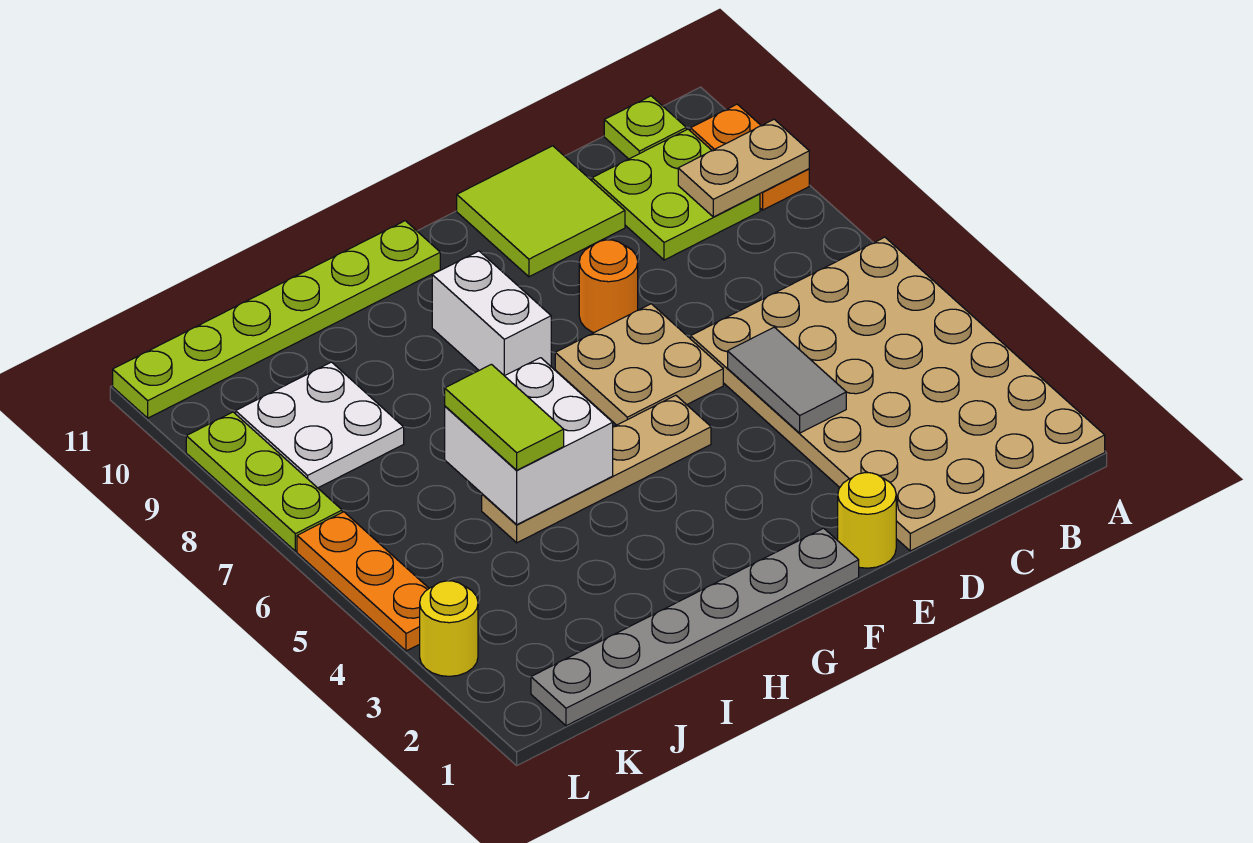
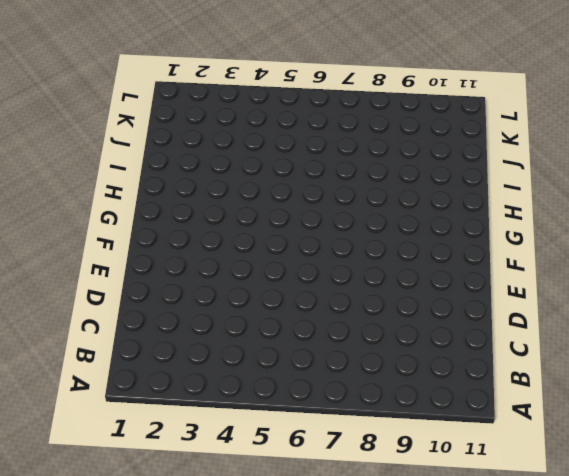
none -> tan plate A1:D6 level 1
none -> orange plate A9:A10 level 1
none -> lime plate B9:C10 level 1

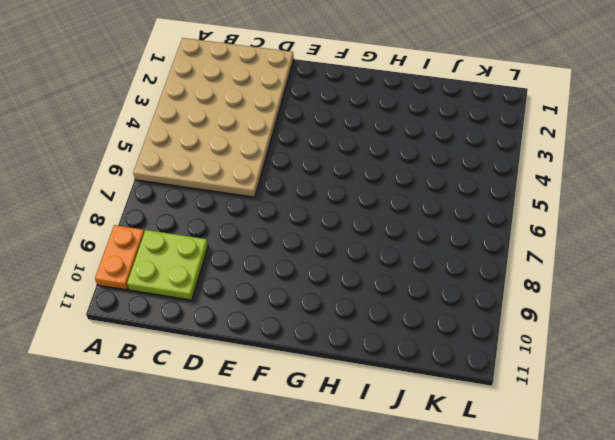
none -> lime plate B11 level 1
none -> lime tile D10:E11 level 1
none -> yellow round brick E1 level 1

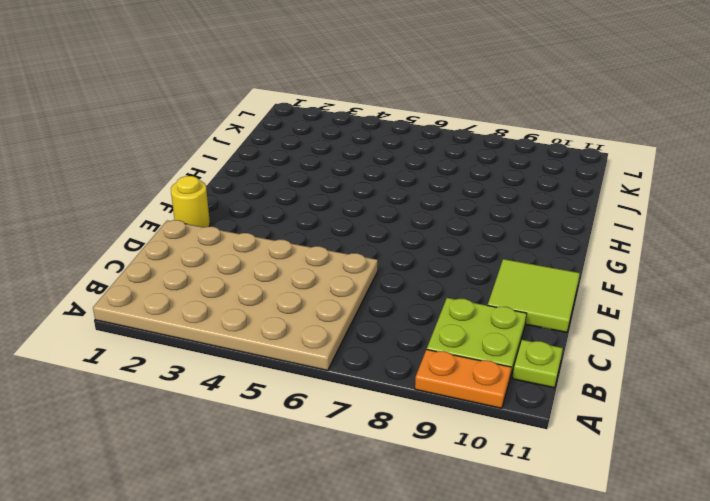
none -> tan plate E6:F7 level 1
none -> orange round brick E8 level 1
none -> grey plate F1:K1 level 1

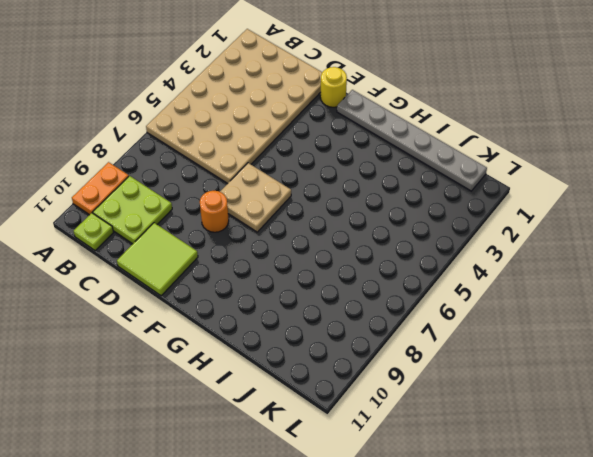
none -> tan plate F5:I5 level 1
none -> white brick G8:G9 level 1
none -> lime plate G11:L11 level 1

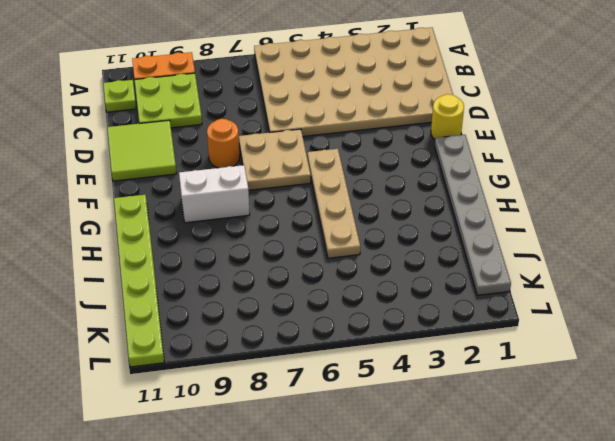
none -> white plate J8:K9 level 1
none -> yellow round brick L3 level 1
none -> orange plate L4:L6 level 1

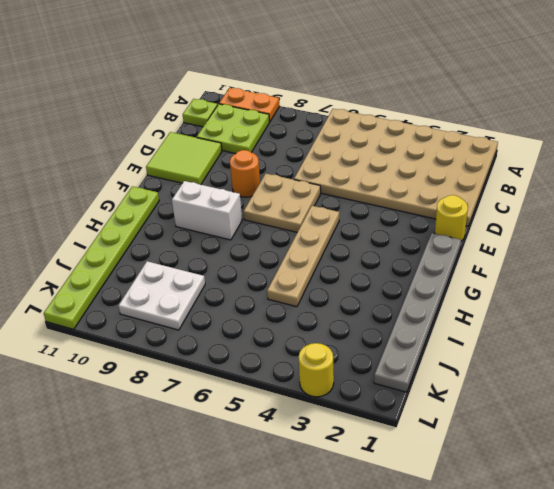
none -> orange plate L4:L6 level 1
none -> lime plate L7:L9 level 1
none -> tan plate A9:B9 level 2

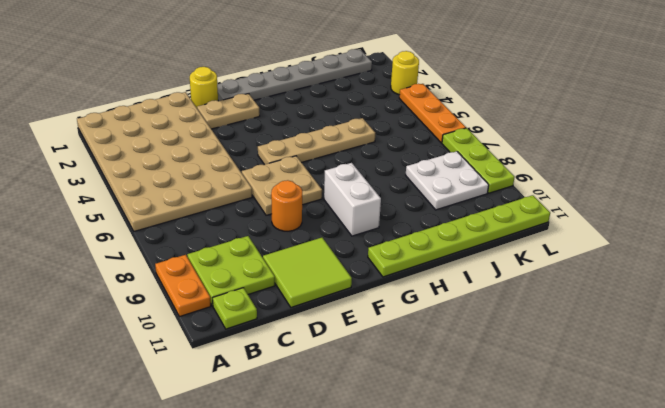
tan plate E2:F2 level 1 -> tan plate A9:B9 level 2
none -> grey tile D4:D5 level 2
none -> white brick H5:I6 level 2
none -> lime tile I5:I6 level 3

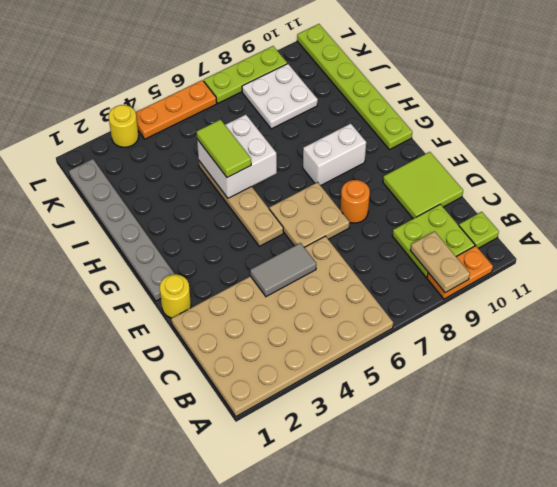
lime tile H5:I5 level 3 -> lime tile I5:I6 level 3

